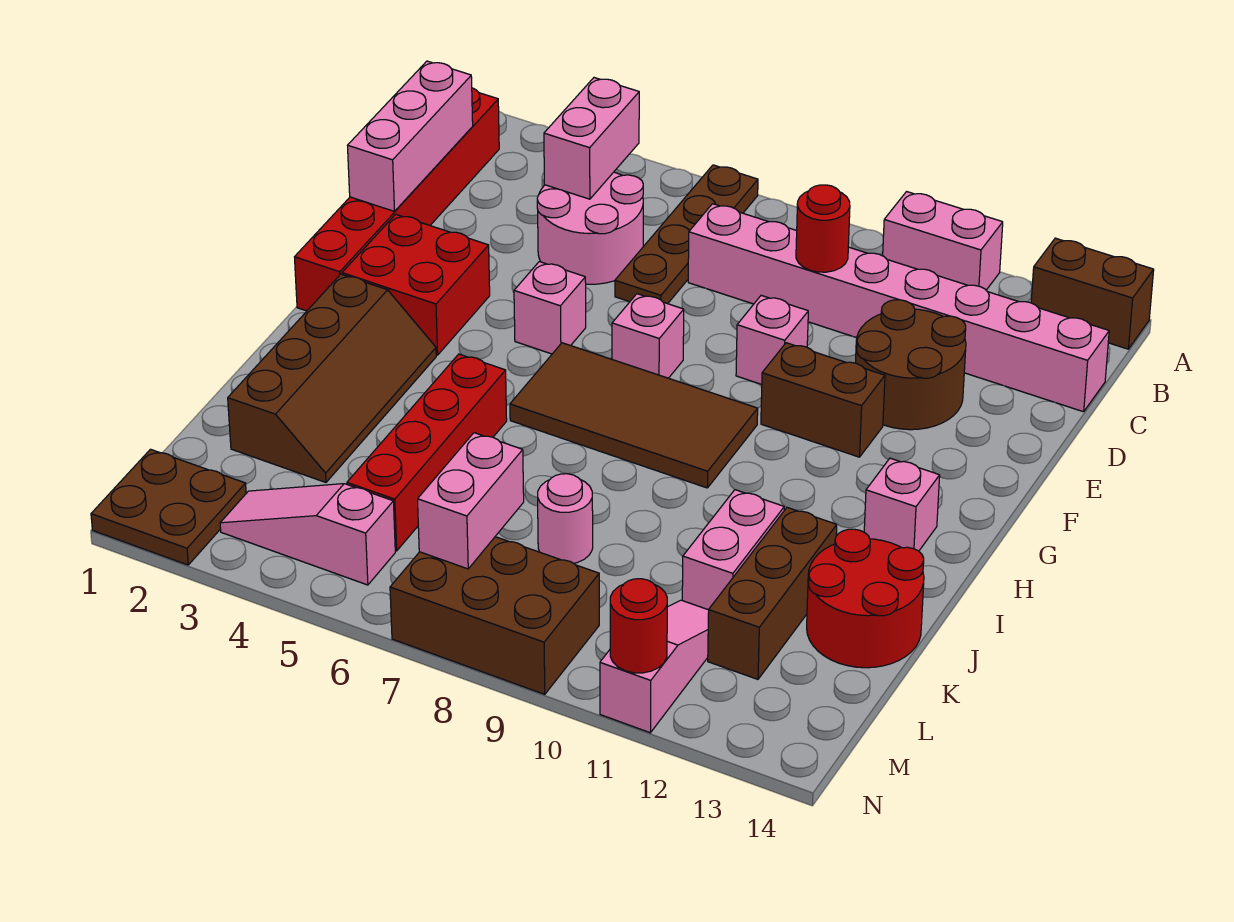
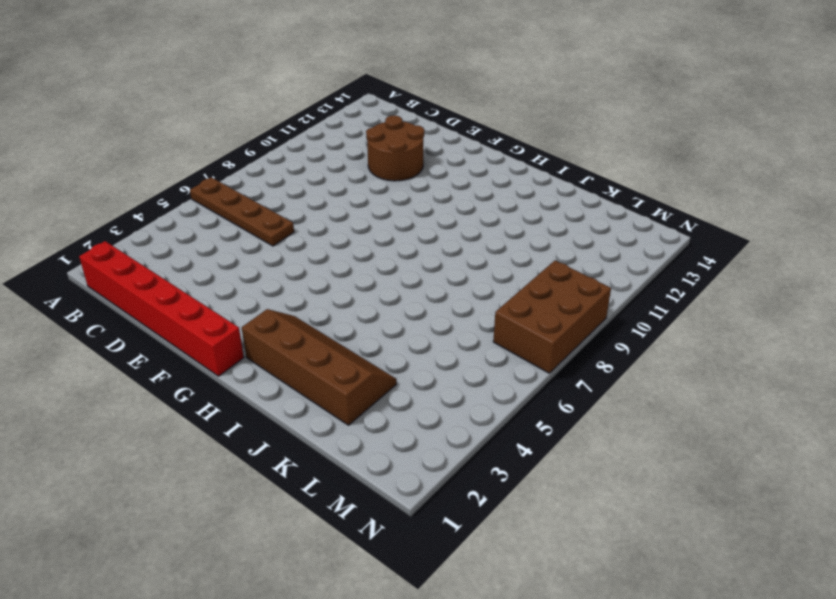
none -> pink brick A10:A11 level 1
none -> brown brick A13:A14 level 1
none -> pink round brick C4:D5 level 1

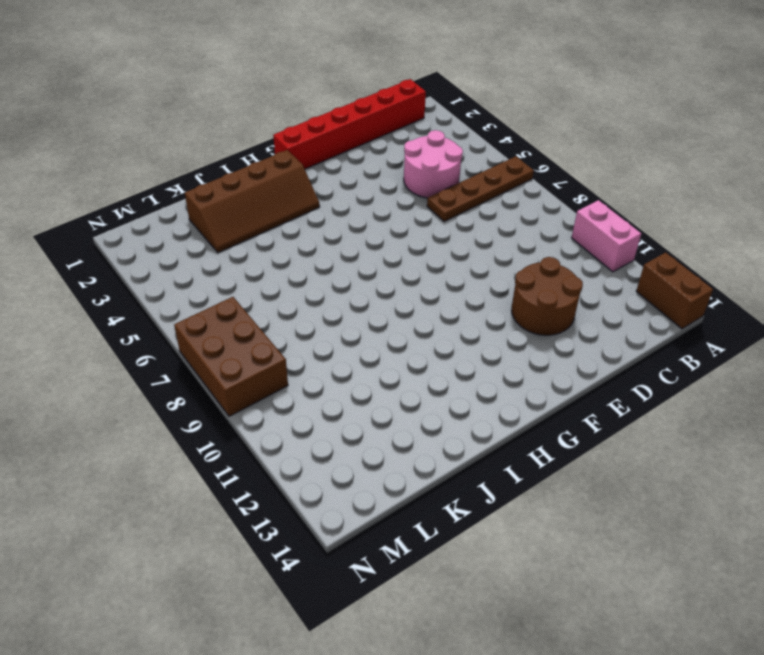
none -> pink brick C7:C14 level 1
none -> pink brick E9 level 1
none -> red brick F2:G3 level 1

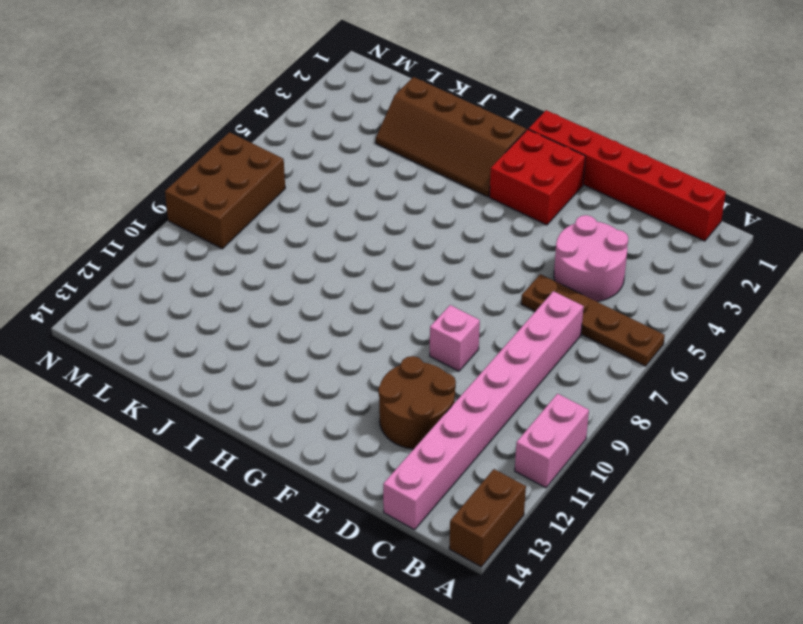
none -> pink brick F5 level 1
none -> pink brick F7 level 1
none -> brown brick F10:F11 level 1

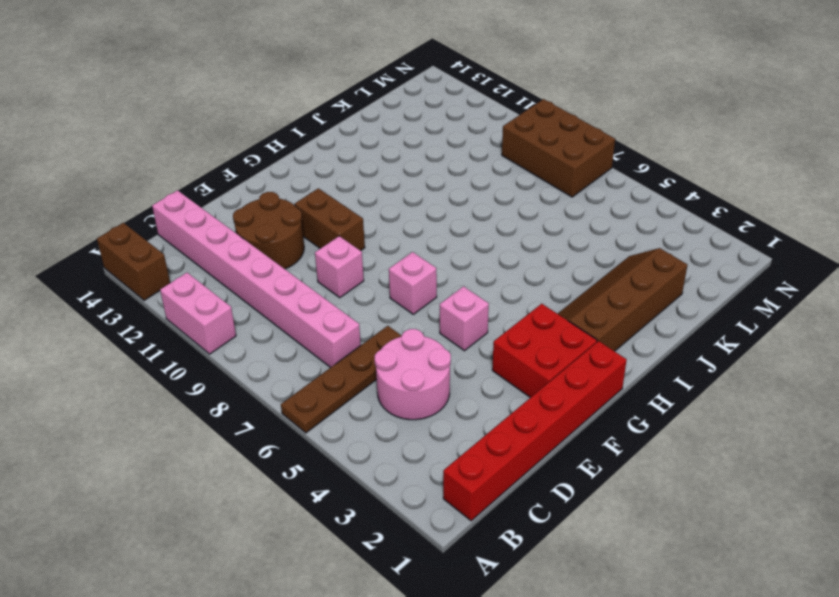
none -> brown tile G6:H9 level 1
none -> pink brick H13 level 1
none -> red brick I5:L5 level 1

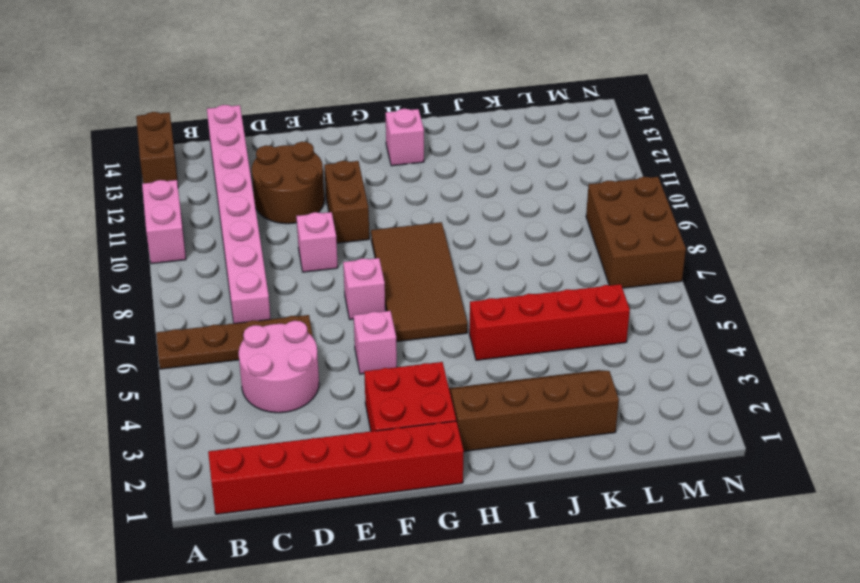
none -> pink brick J11:K11 level 1
none -> brown brick J12:L12 level 1
none -> red round brick J13:K14 level 1

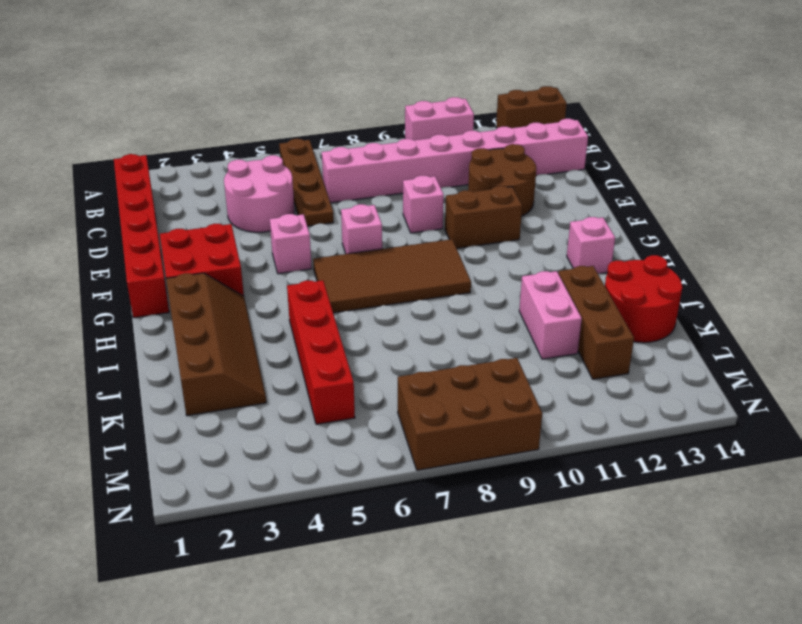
none -> pink round brick K8 level 1
none -> pink slope L11:N11 level 1 top N
none -> brown plate M1:N2 level 1

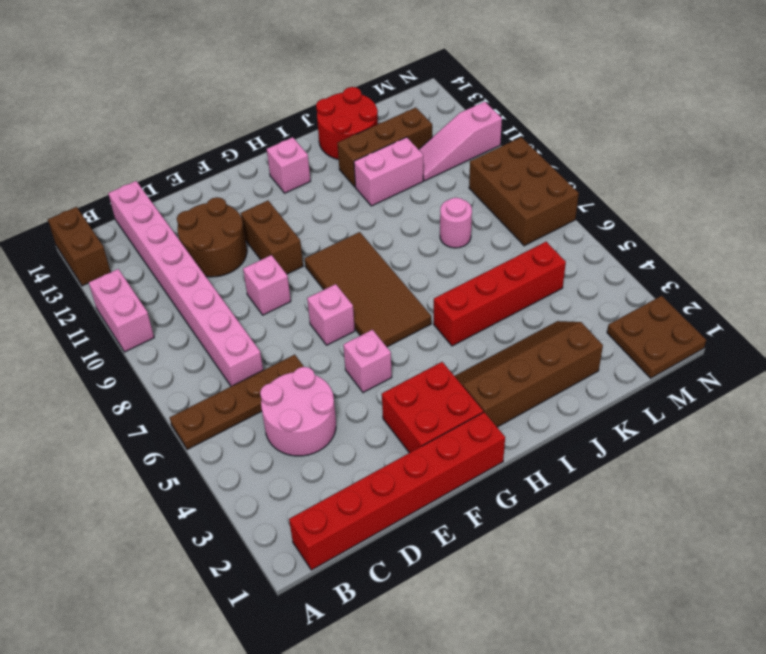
none -> pink slope M3:M5 level 1 top 5
none -> pink brick B4:C4 level 2
none -> pink brick C1:E1 level 2

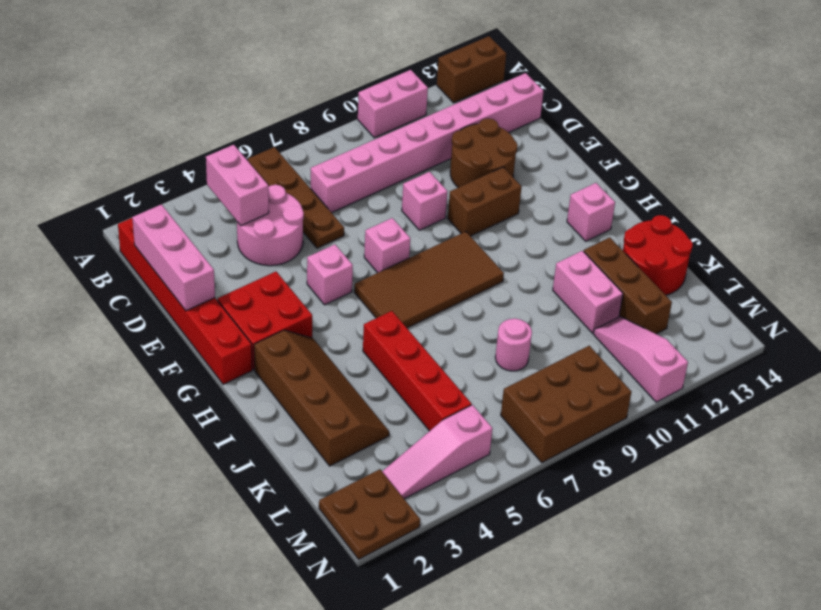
none -> red round brick C9 level 2
none -> pink brick L7:M7 level 2
none -> red round brick N11 level 2

